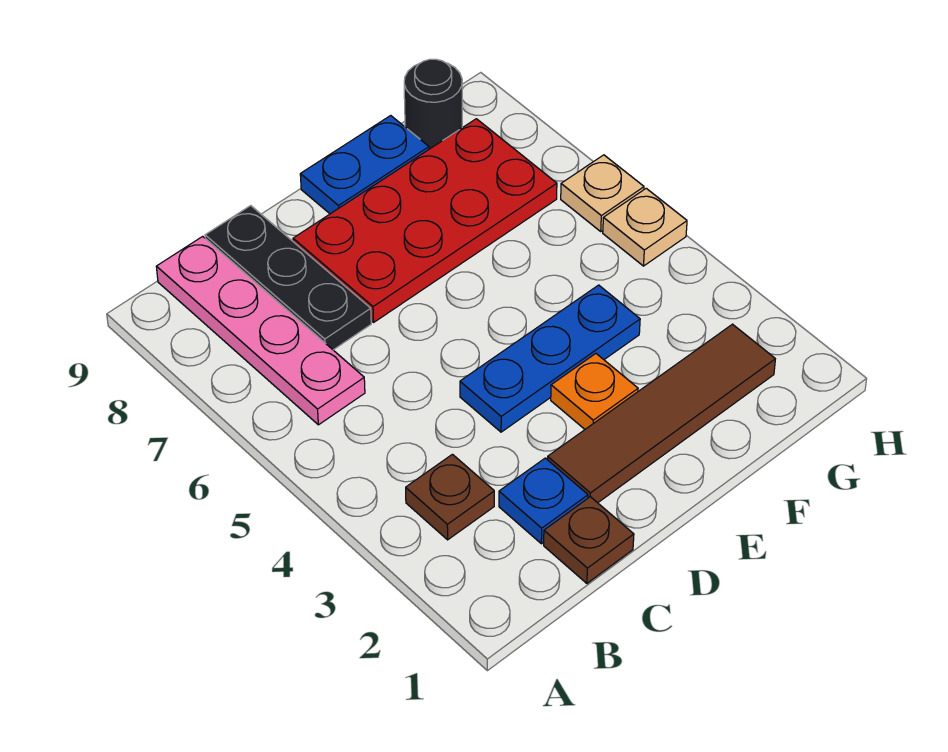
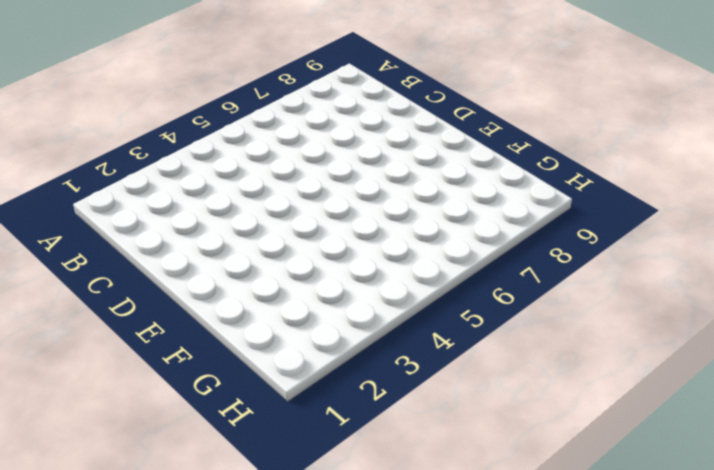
none -> brown plate B3 level 1
none -> pink plate B6:B9 level 1
none -> brown plate C1 level 1

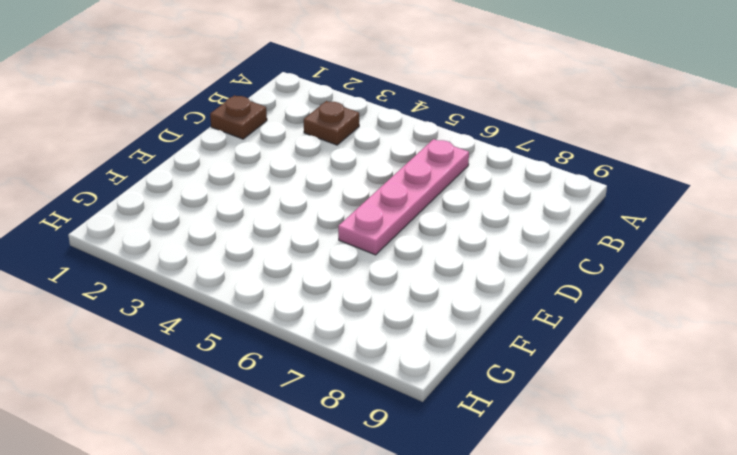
pink plate B6:E6 level 1 -> pink plate B6:B9 level 1
none -> blue plate C2 level 1
none -> black plate C7:C9 level 1
none -> brown tile D2:G2 level 1

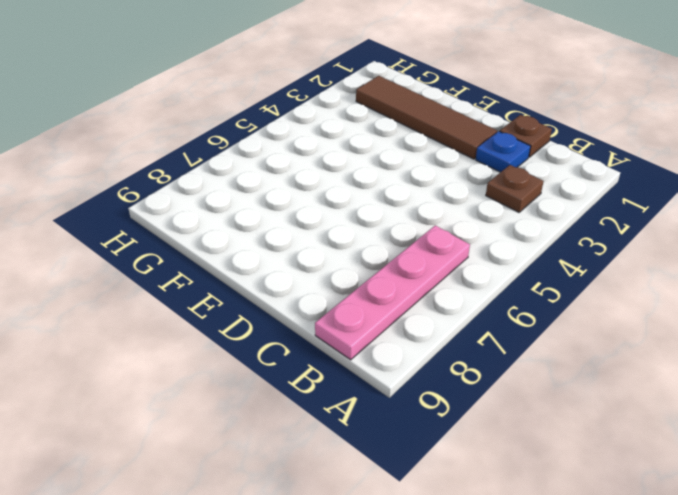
none -> black plate C7:C9 level 1
none -> blue plate D4:F4 level 1
none -> red plate D7:G8 level 1

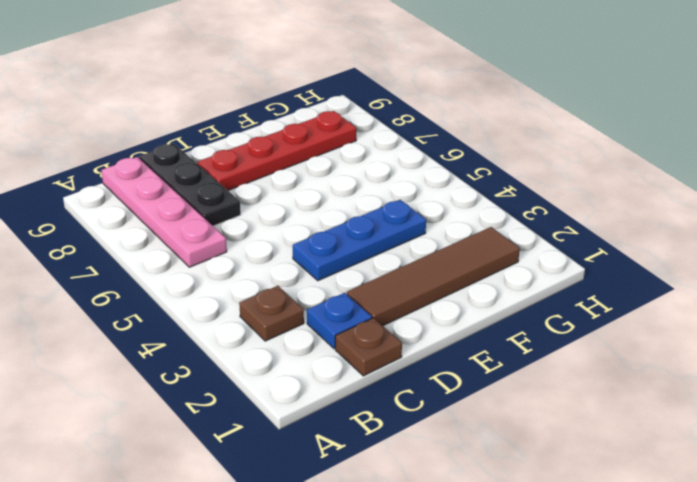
red plate D8:G8 level 1 -> red plate D7:G8 level 1
none -> orange plate E3 level 1
none -> blue plate E9:F9 level 1
none -> black round brick G9 level 1

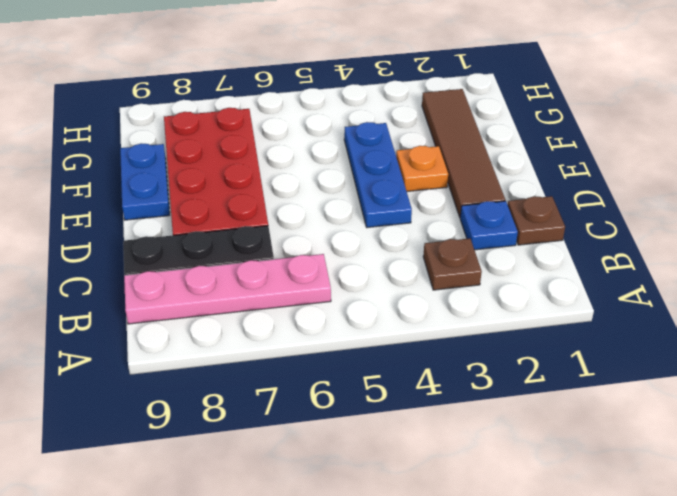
none -> black round brick G9 level 1
none -> tan plate H5 level 1
none -> tan plate H6 level 1

